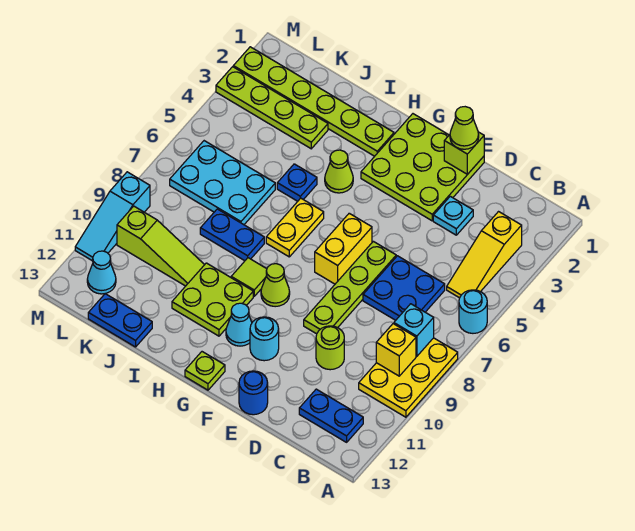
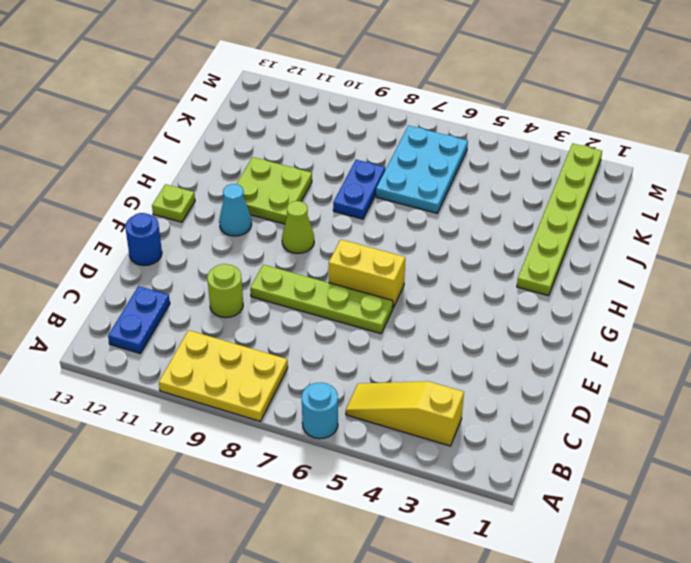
none -> blue plate C6:D7 level 1
none -> cyan plate D3 level 1
none -> lime plate E1:G3 level 1
none -> cyan round brick F11 level 1

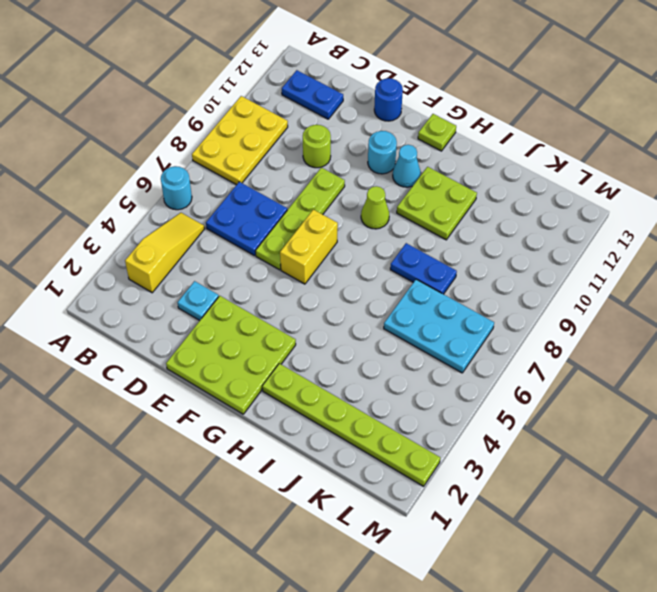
none -> lime cone H4 level 1
none -> yellow plate H6:H7 level 1
none -> lime tile H9 level 1
none -> blue plate I5 level 1

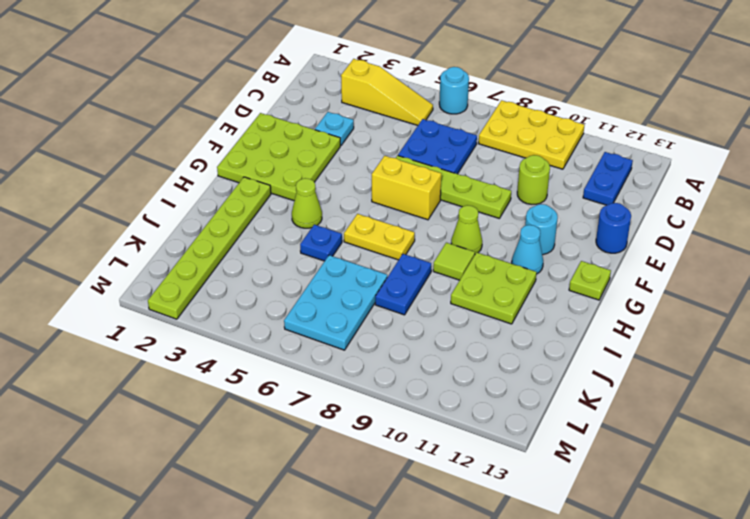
none -> lime plate J3:M3 level 1
none -> lime slope J10:L10 level 1 top L
none -> blue plate J13:K13 level 1
none -> cyan cone L12 level 1

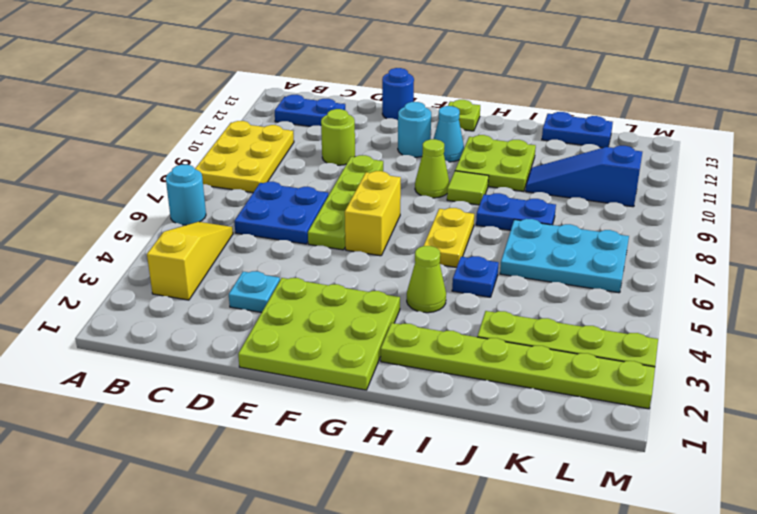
blue slope J10:L10 level 1 top L -> lime slope J10:L10 level 1 top L
none -> cyan cone L12 level 1
none -> cyan slope M9:M11 level 1 top 9
none -> cyan brick B8 level 2
none -> yellow brick B9 level 2

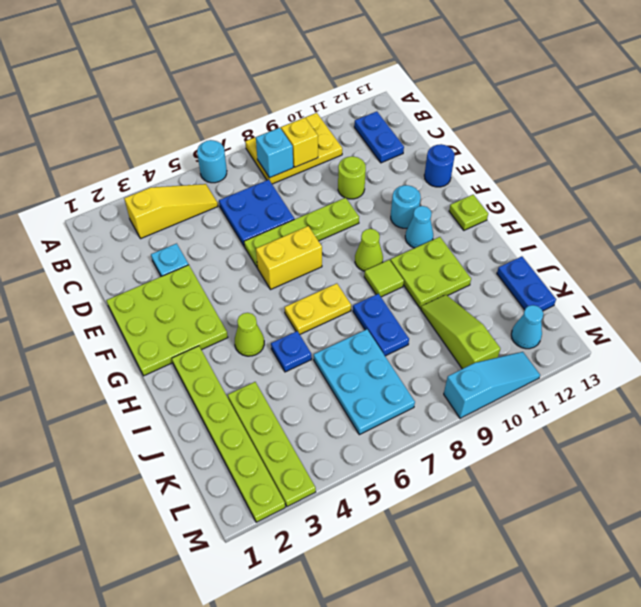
none -> lime brick E1 level 2
none -> lime cone E1 level 3

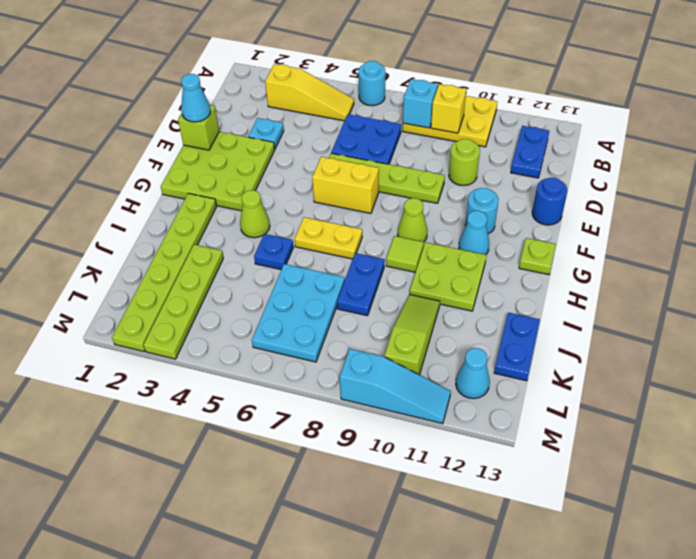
cyan cone E1 level 3 -> lime cone E1 level 3

